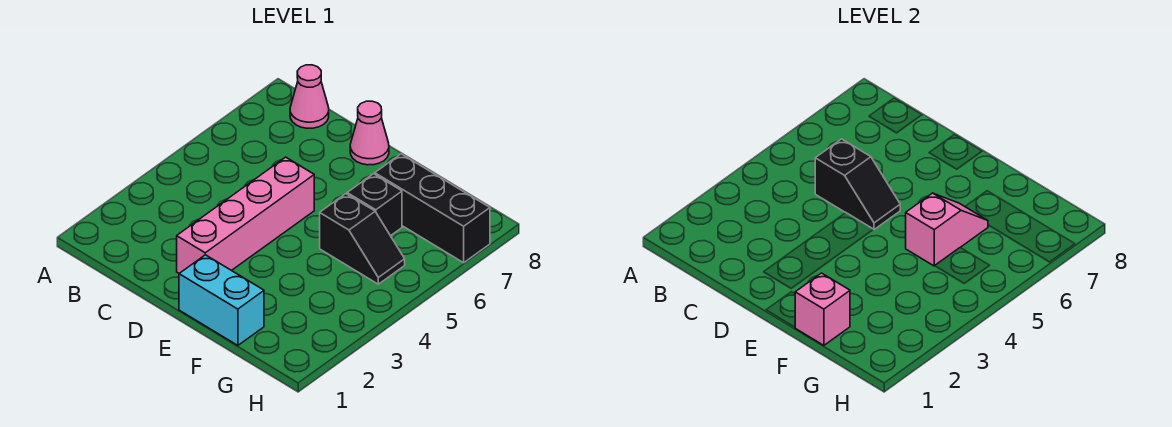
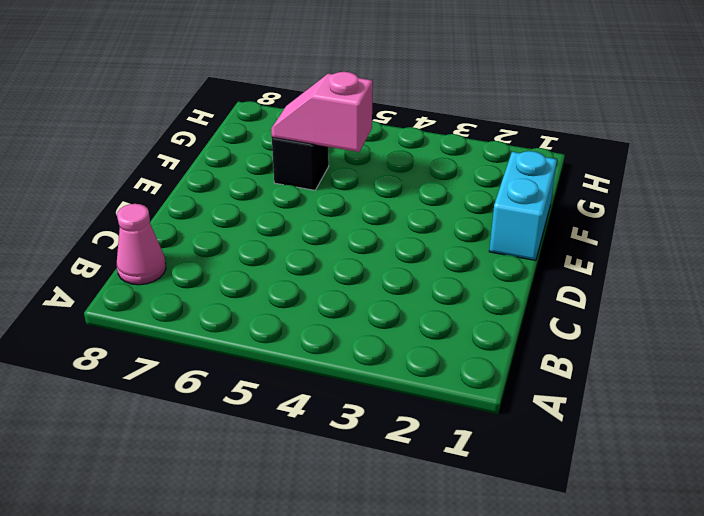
none -> pink brick D2:D5 level 1
none -> pink cone D8 level 1

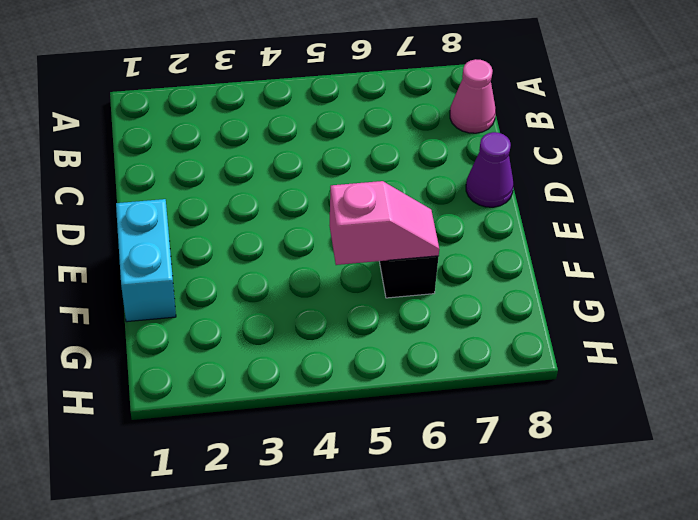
purple cone D8 level 1 -> pink cone D8 level 1
none -> pink brick D2:D5 level 1
none -> black slope F5:G5 level 1 top F

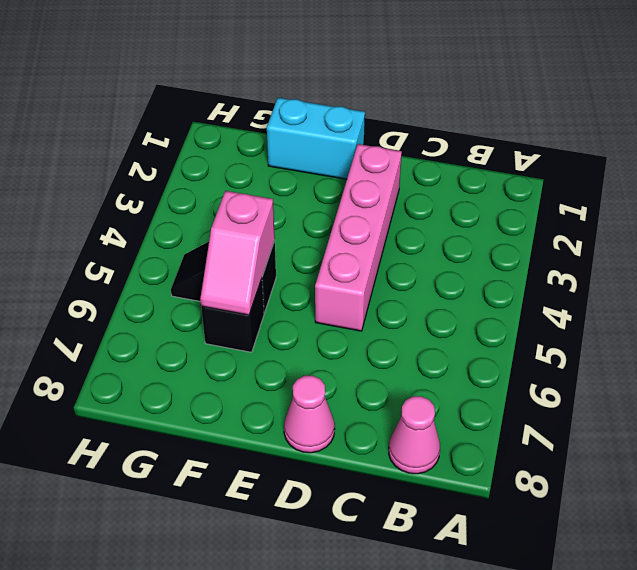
none -> black brick F7:H7 level 1
none -> black slope C5:D5 level 2 top C

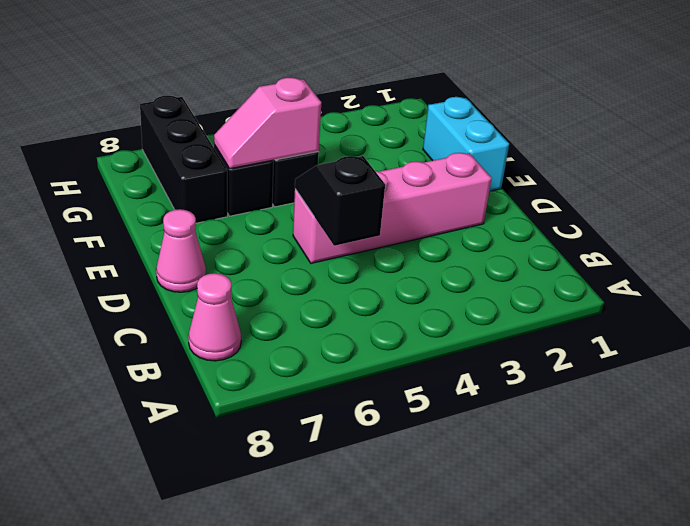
none -> pink brick F1 level 2

